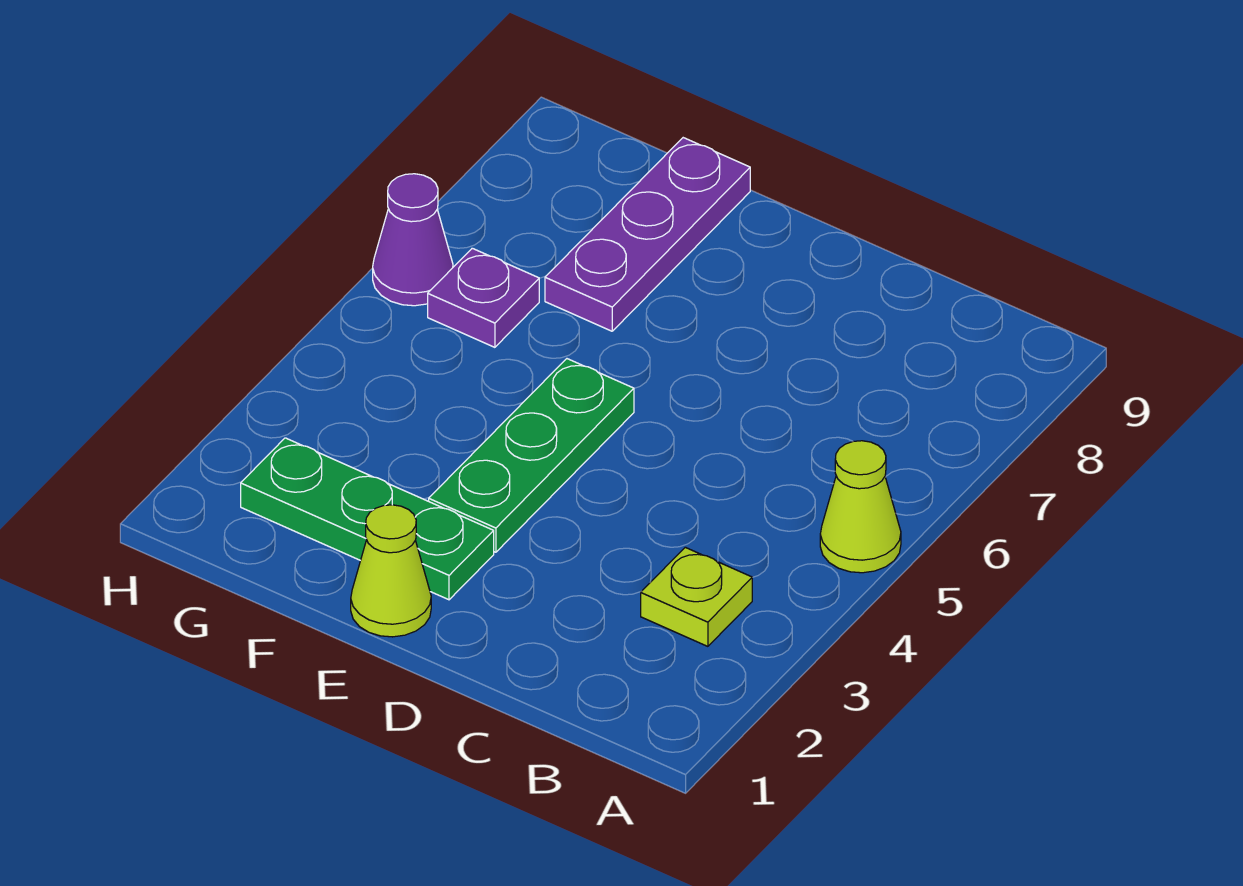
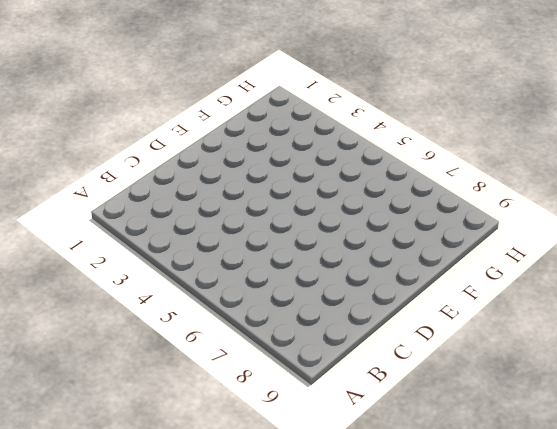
none -> lime cone A5 level 1
none -> lime plate B3 level 1

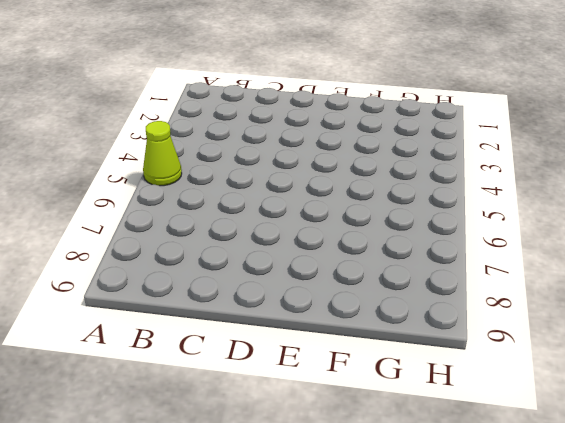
none -> lime plate B3 level 1
none -> lime cone E1 level 1

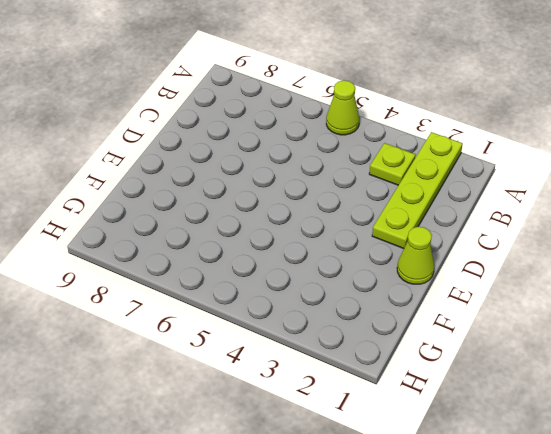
lime plate A2:D2 level 1 -> none
none -> green plate E2:G2 level 1
none -> green plate E3:E5 level 1

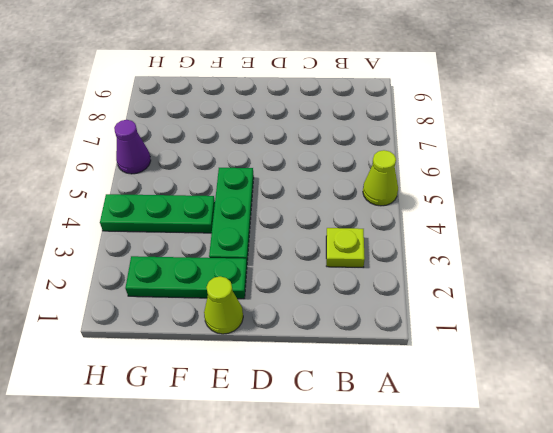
green plate F4:H4 level 1 -> none
none -> purple plate F7:F9 level 1
none -> purple plate G6 level 1

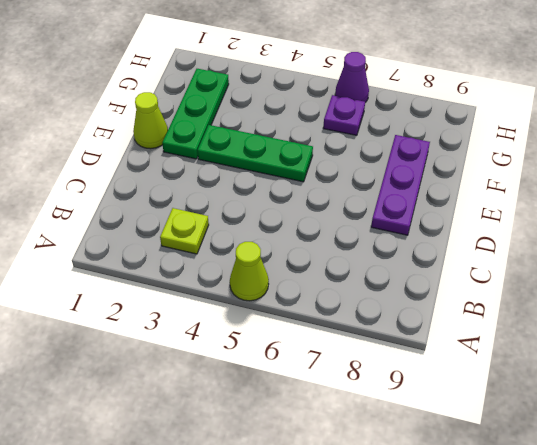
purple plate D8:F8 level 1 -> purple plate F7:F9 level 1

